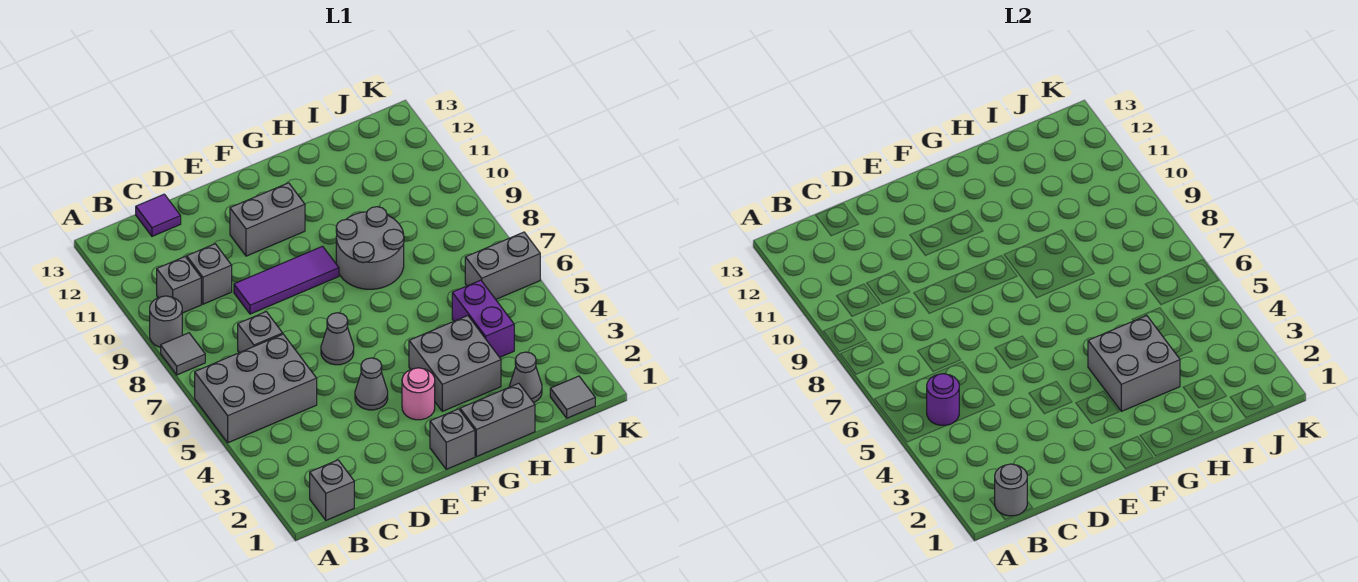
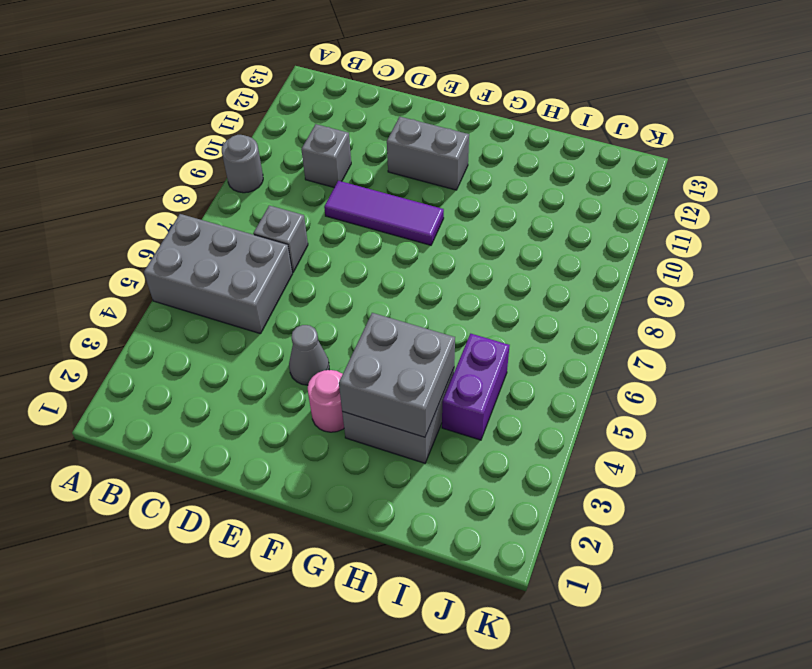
none -> grey tile A8 level 1
none -> grey brick B1 level 1
none -> grey brick B10 level 1

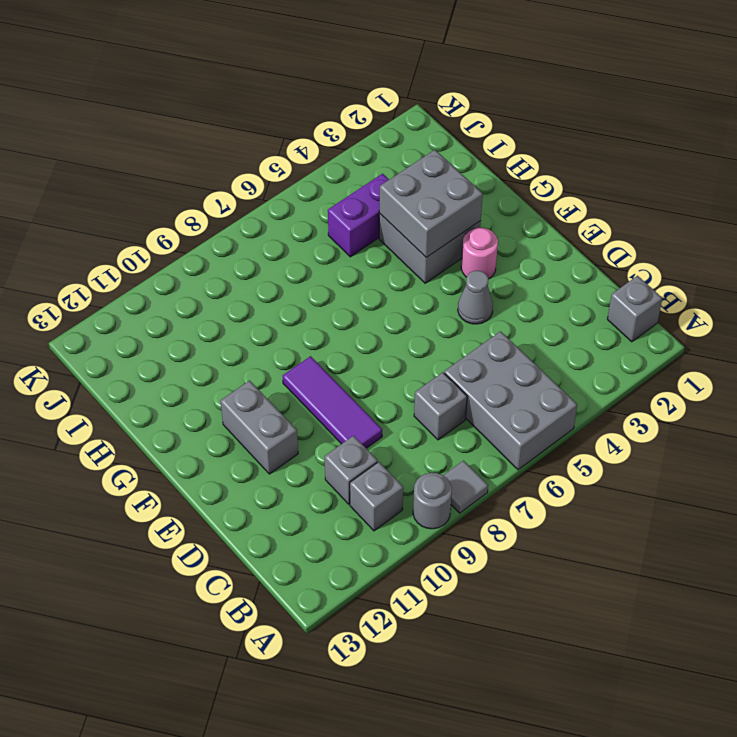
none -> purple tile C13 level 1
none -> grey cone E6 level 1
none -> grey brick F1 level 1

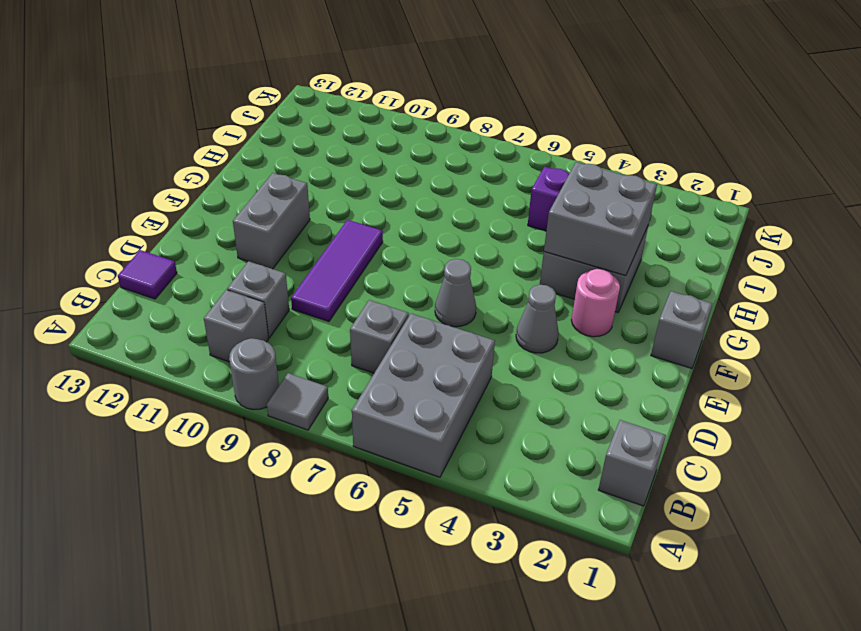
none -> grey brick G1:H1 level 1
none -> grey round brick G8:H9 level 1
none -> grey cone I2 level 1

